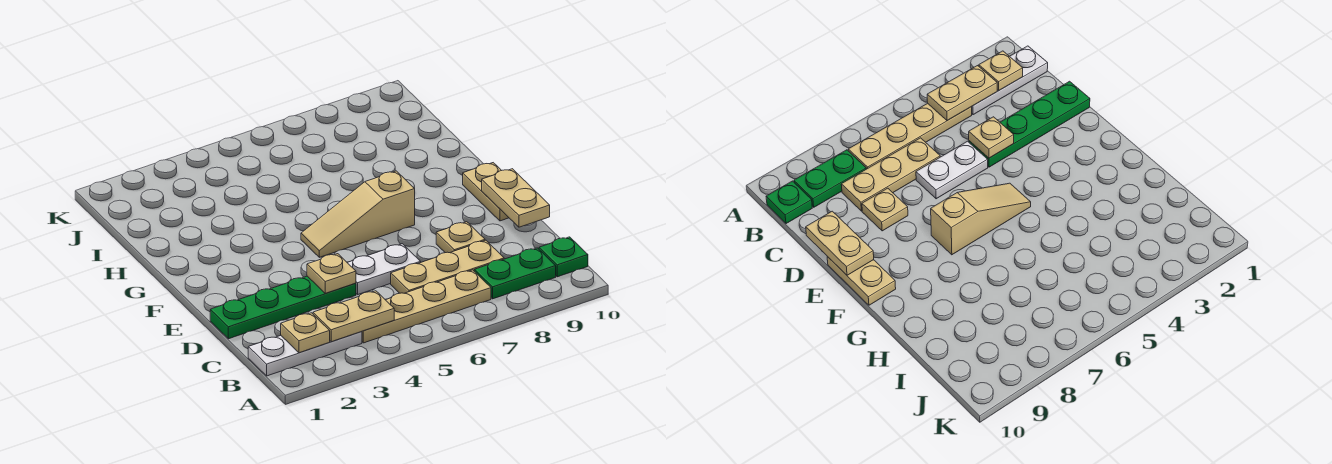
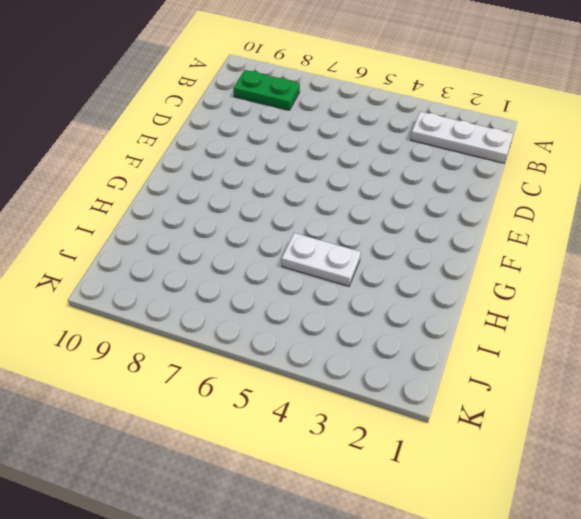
white plate H4:H5 level 1 -> white plate D5:D6 level 1
none -> tan plate B4:B7 level 1
none -> green plate B10 level 1
none -> tan plate C6:C8 level 1

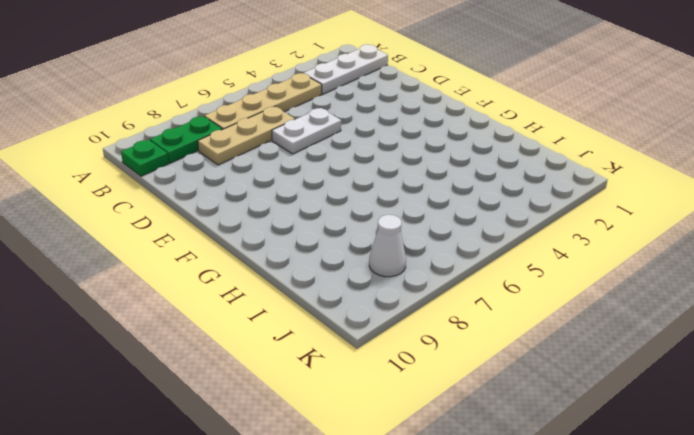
white cone J8 level 1 -> none
none -> green plate D1:D4 level 1
none -> tan plate D8 level 1
none -> tan plate E10:F10 level 1

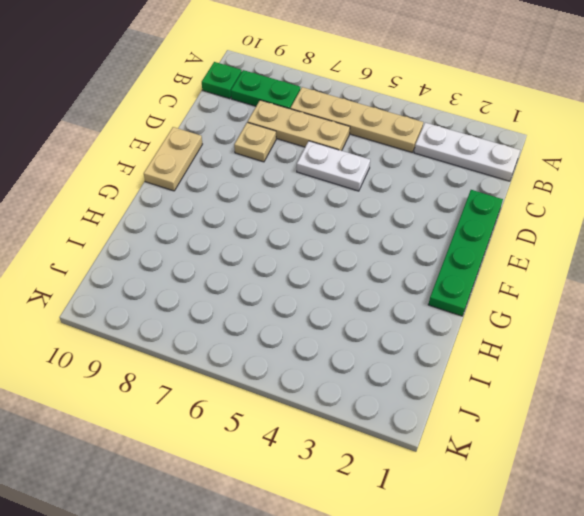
green plate D1:G1 level 1 -> green plate D1:D4 level 1
none -> tan slope F5:F7 level 1 top 7
none -> tan plate B2 level 2
none -> tan plate B3:B4 level 2

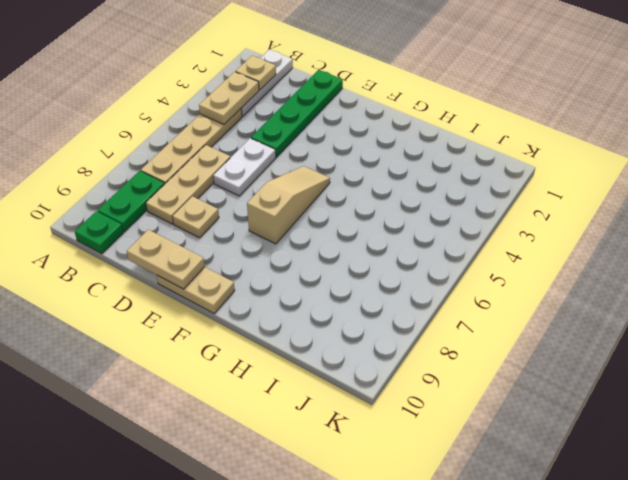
none -> tan plate D4 level 2

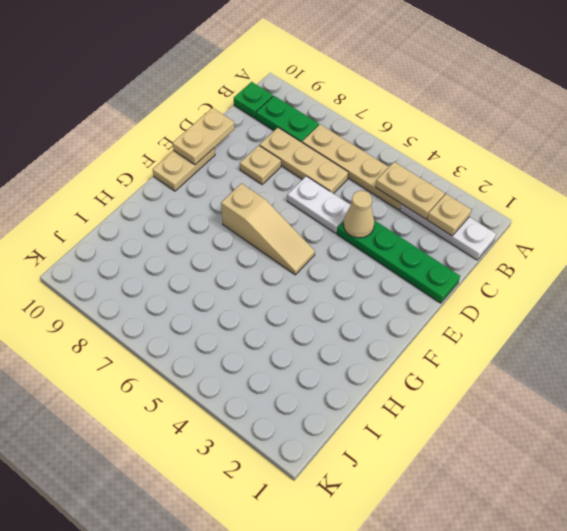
tan cone D4 level 2 -> tan plate D4 level 2

